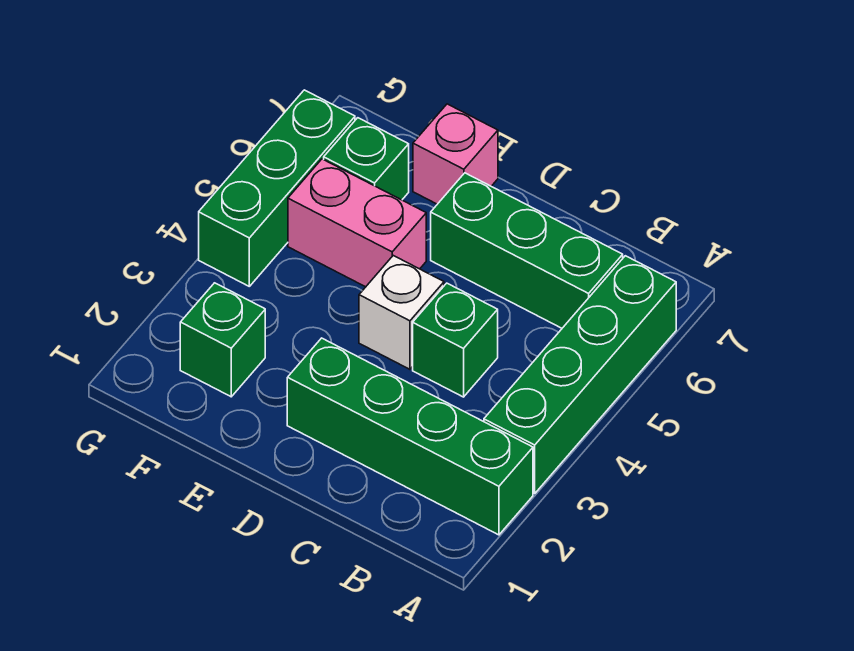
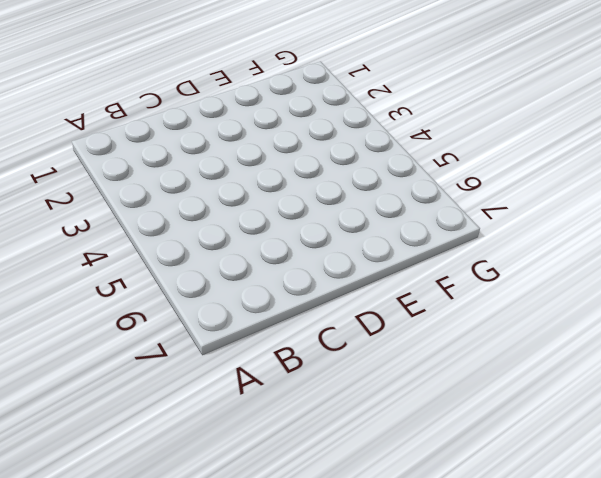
none -> green brick A2:D2 level 1
none -> green brick A3:A6 level 1

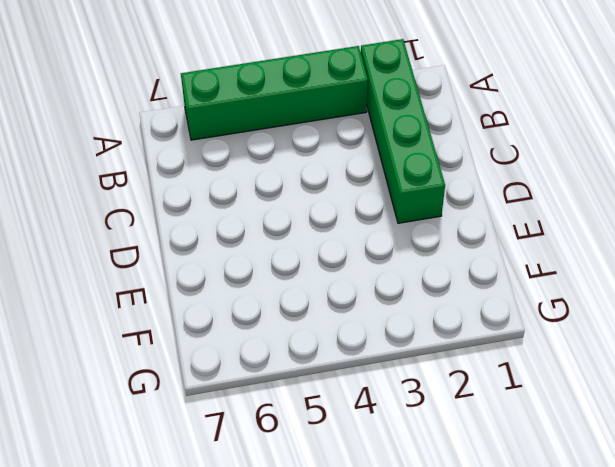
none -> green brick B6:D6 level 1
none -> green brick C4 level 1

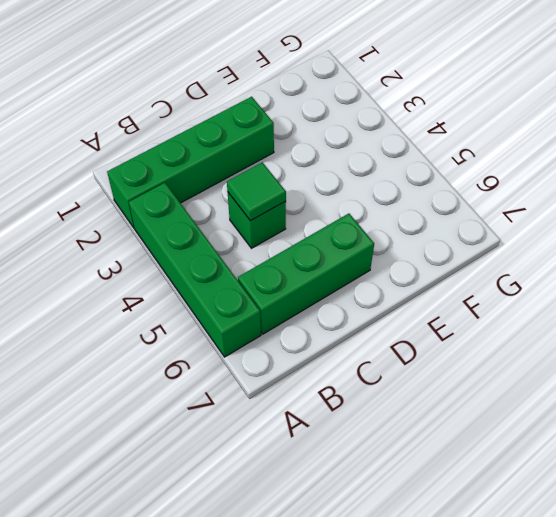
green tile C4 level 2 -> none
none -> white brick D4 level 1
none -> pink brick E5:F5 level 1

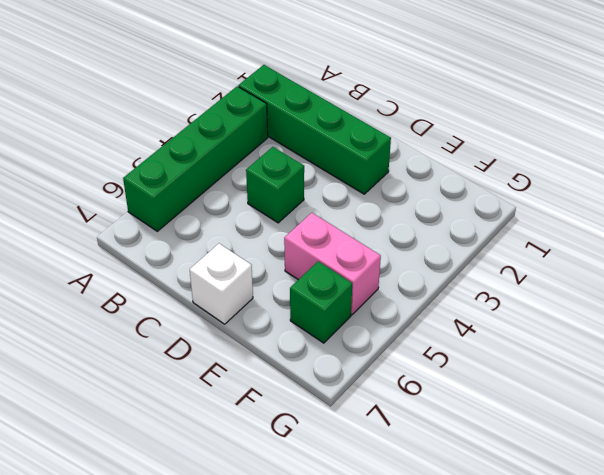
white brick D7 level 1 -> white brick D4 level 1
none -> green brick B6:D6 level 1
none -> pink brick E7 level 1

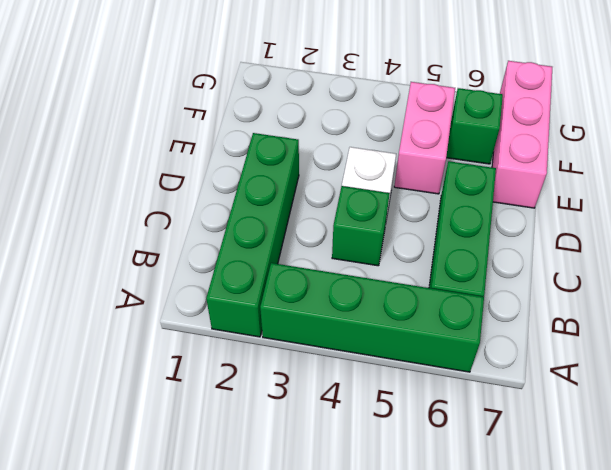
pink brick E7:G7 level 1 -> pink brick E7 level 1
none -> green brick F2 level 1
none -> green brick G4:G6 level 1

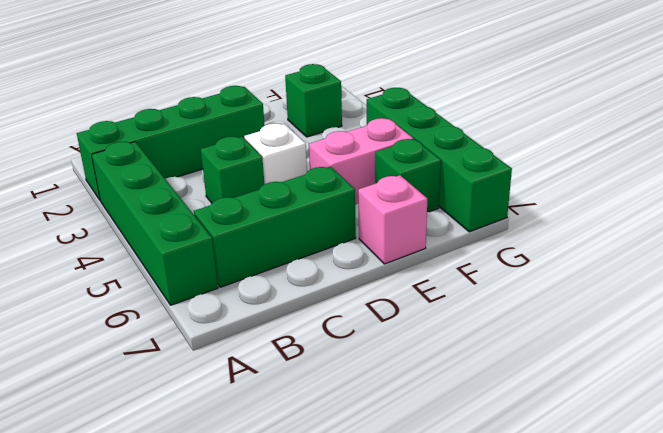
green brick G4:G7 level 1 -> green brick G4:G6 level 1

